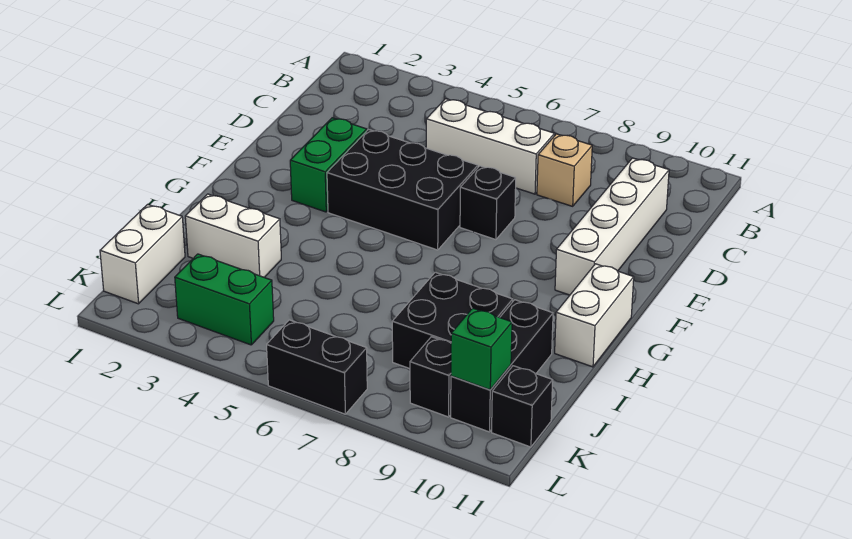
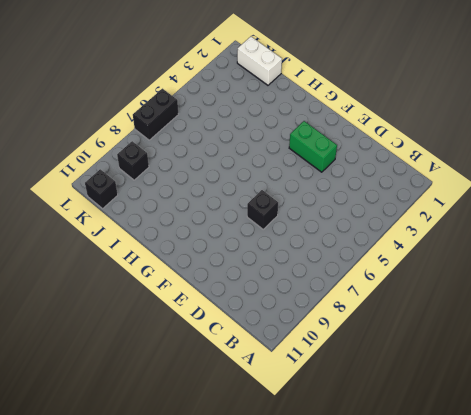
none -> white brick C5:C7 level 1
none -> tan brick C8 level 1
none -> white brick C10:F10 level 1

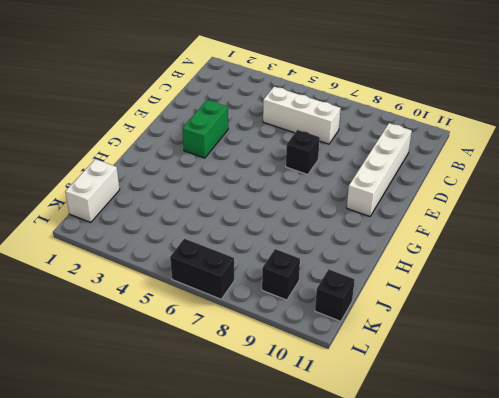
none -> tan brick C8 level 1
none -> black brick E4:F6 level 1
none -> white brick G11:H11 level 1

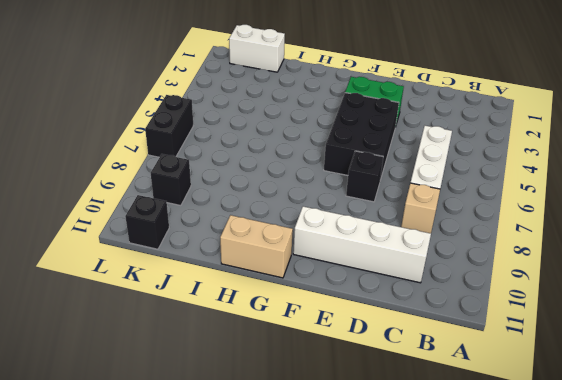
tan brick G11:H11 level 1 -> white brick G11:H11 level 1
none -> white brick I2:I3 level 1
none -> black brick I8:J9 level 1
none -> black brick I10:K10 level 1

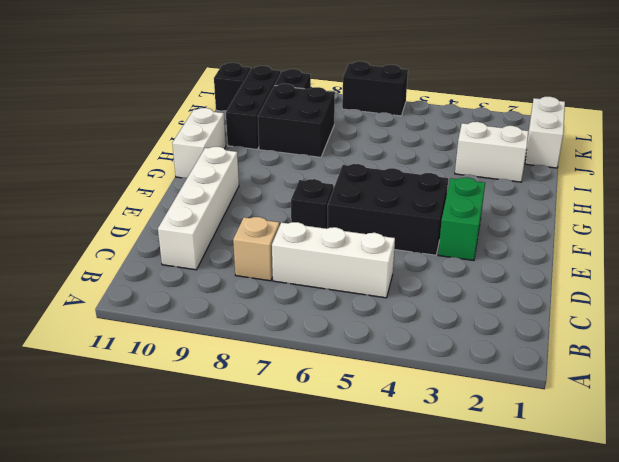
none -> green brick K3:K4 level 1
none -> green brick K10 level 2

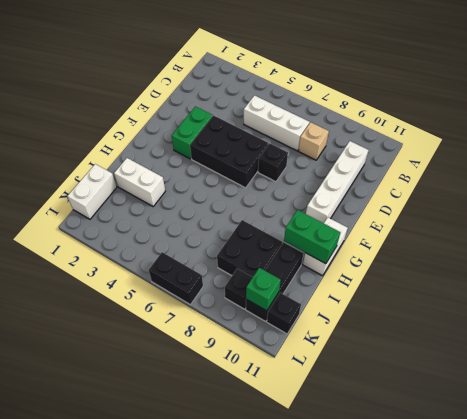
green brick H10:H11 level 2 -> green brick K3:K4 level 1

